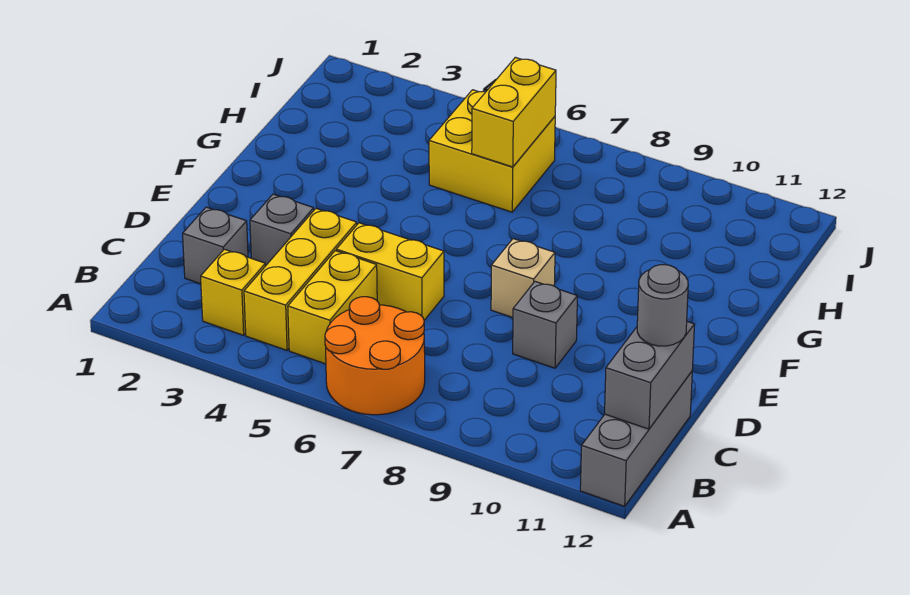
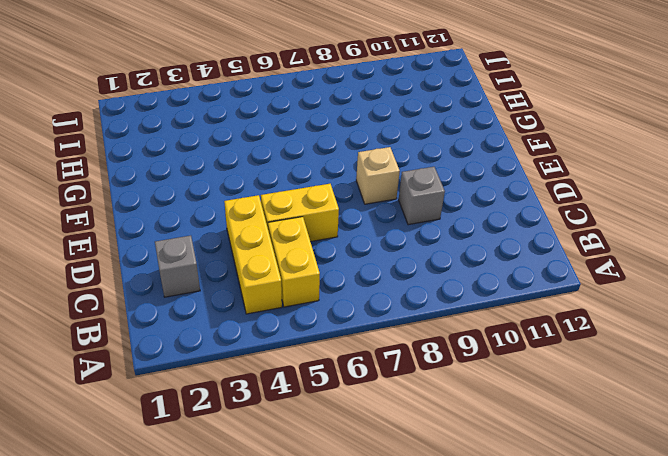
none -> orange round brick A6:B7 level 1
none -> grey brick A12:C12 level 1
none -> yellow brick B3 level 1

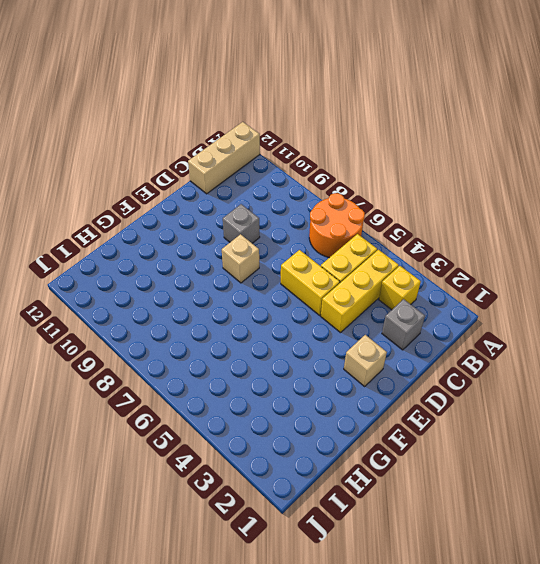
tan brick A12:C12 level 1 -> grey brick A12:C12 level 1
tan brick E2 level 1 -> none
none -> grey brick D3 level 1
none -> yellow brick H5:I6 level 1
none -> grey brick B12:C12 level 2

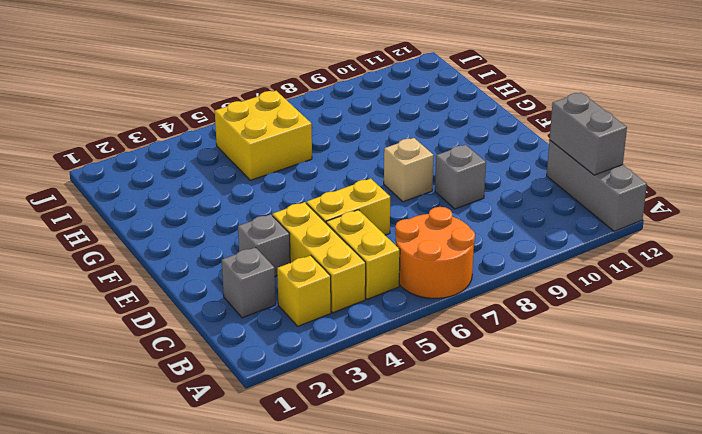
none -> yellow brick H6:I6 level 2
none -> grey round brick C12 level 3

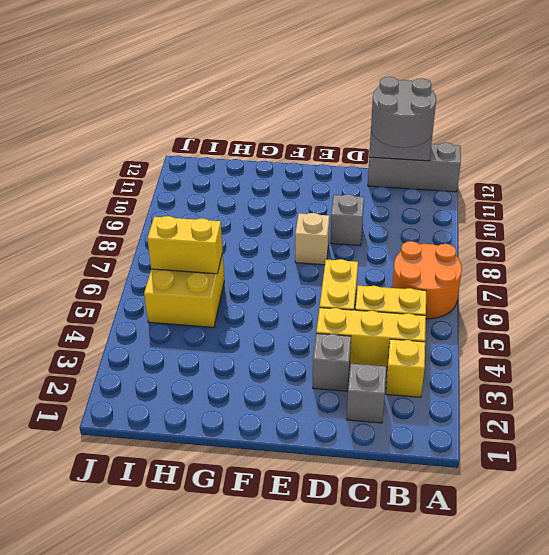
grey round brick B11:C12 level 3 -> grey round brick C12 level 3

